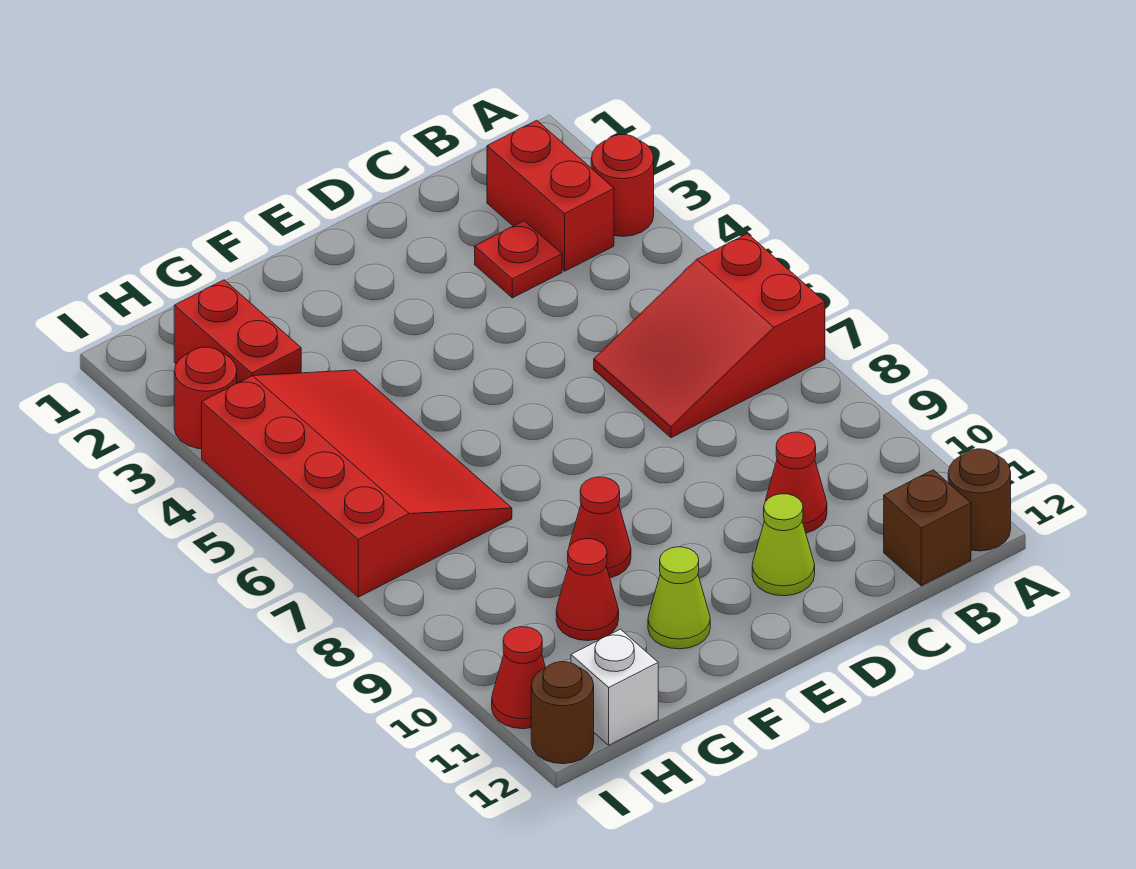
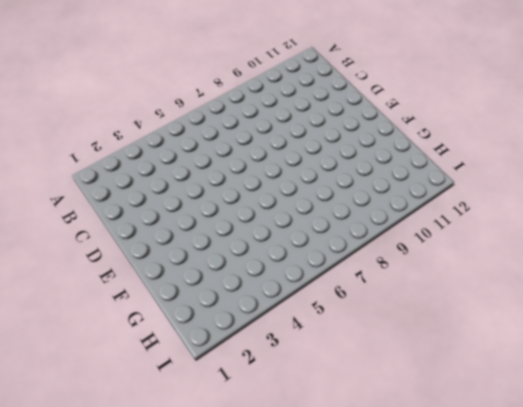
none -> red round brick A3 level 1
none -> red slope A6:C7 level 1 top A
none -> brown round brick A12 level 1

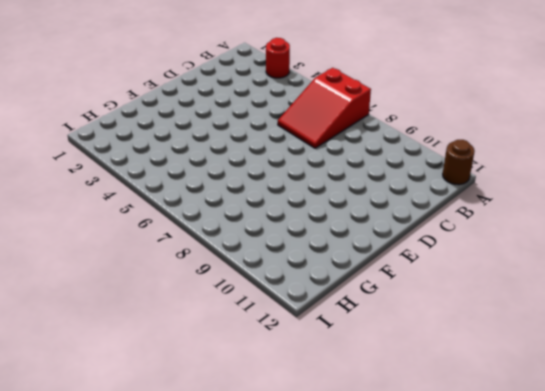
none -> red brick B2:B3 level 1
none -> brown brick B12 level 1
none -> red plate C3 level 1

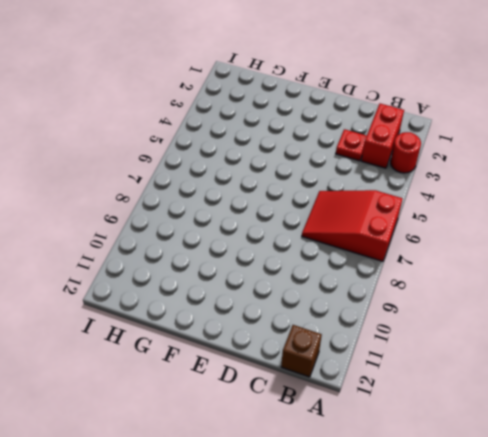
none -> brown round brick A12 level 1
none -> red cone C10 level 1
none -> lime cone D11 level 1

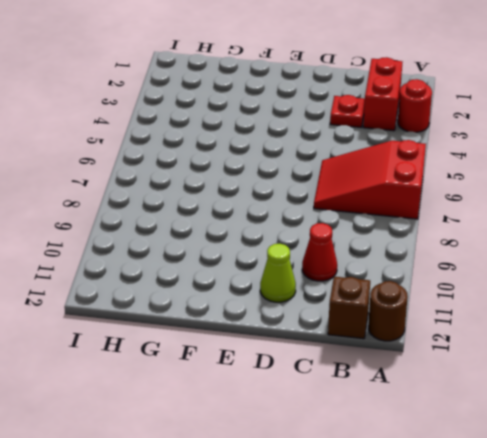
none -> red cone F9 level 1
none -> lime cone F11 level 1
none -> red slope G4:I7 level 1 top I

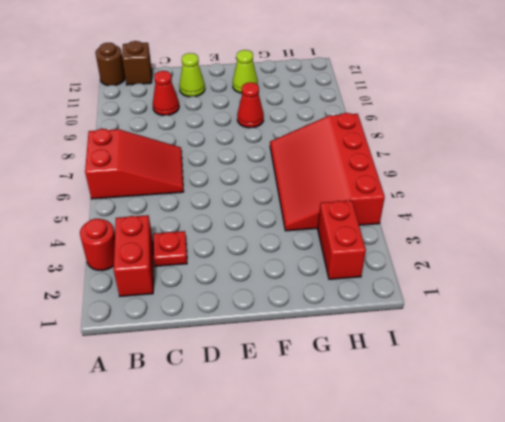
none -> red cone G10 level 1
none -> white brick H12 level 1
none -> red round brick I3 level 1

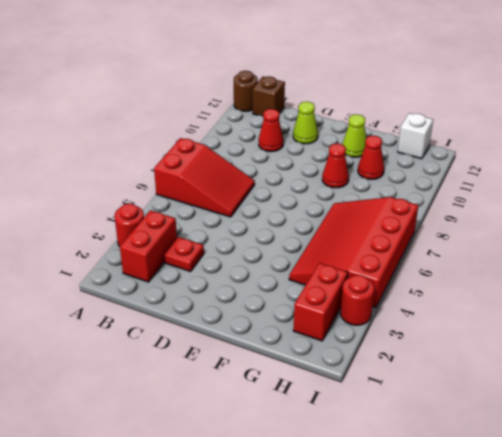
none -> red cone I11 level 1
none -> brown round brick I12 level 1

